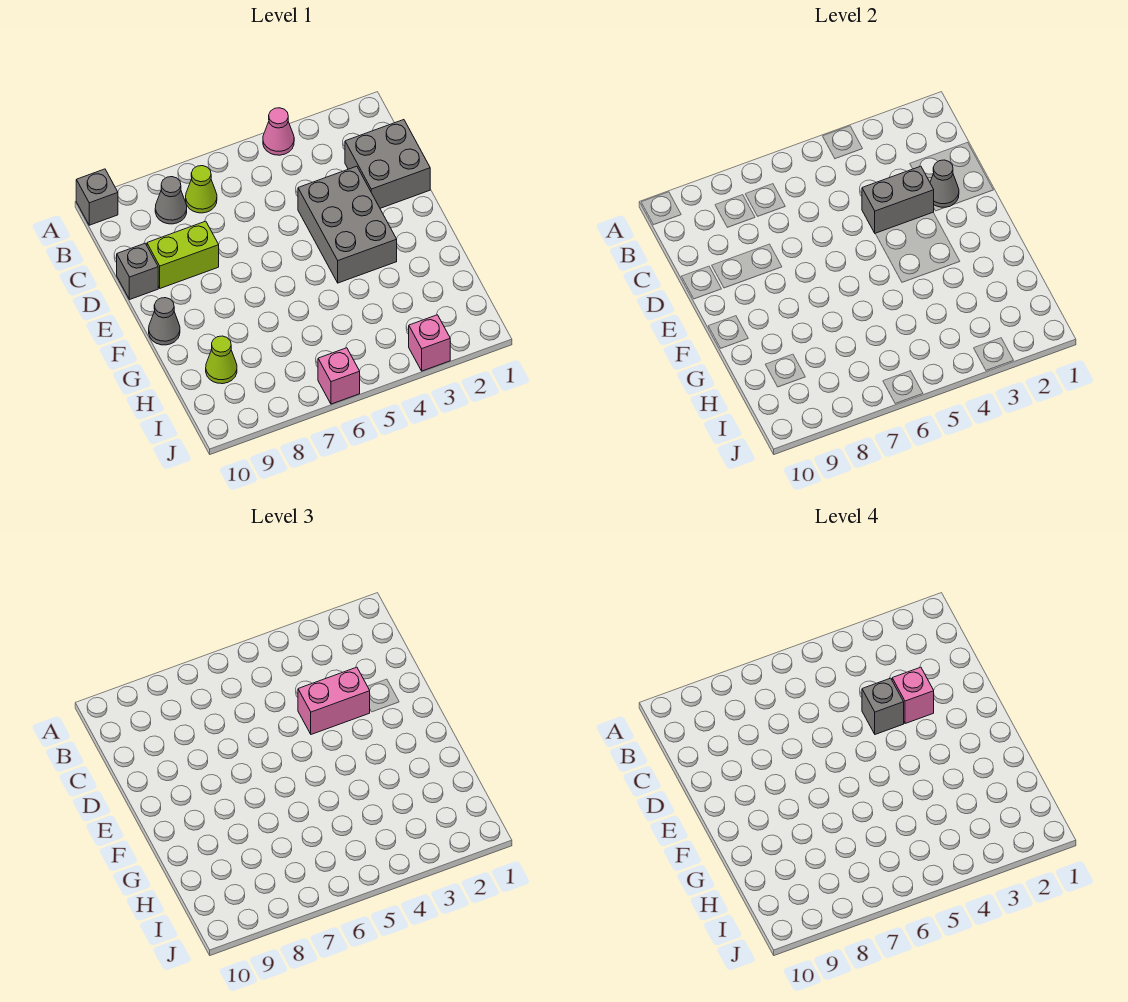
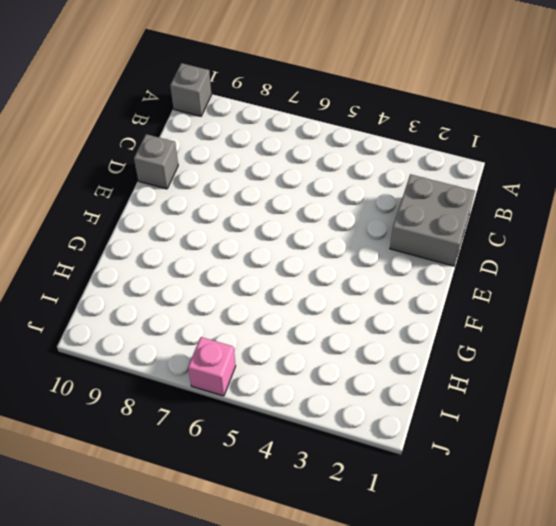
none -> pink cone A4 level 1
none -> lime cone B7 level 1
none -> grey cone B8 level 1

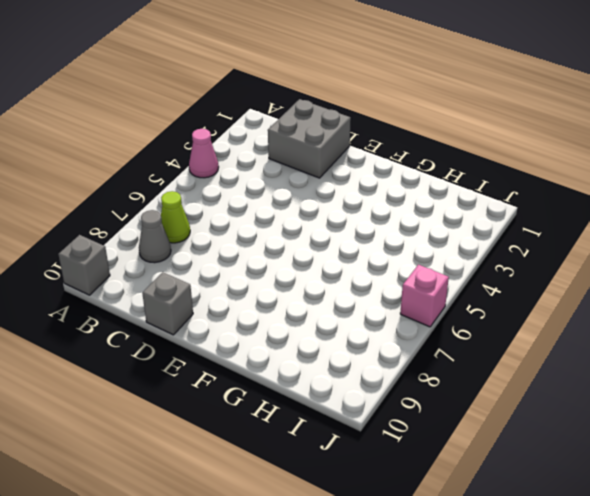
none -> grey brick D3:F4 level 1
none -> lime brick D8:D9 level 1
none -> grey cone F10 level 1

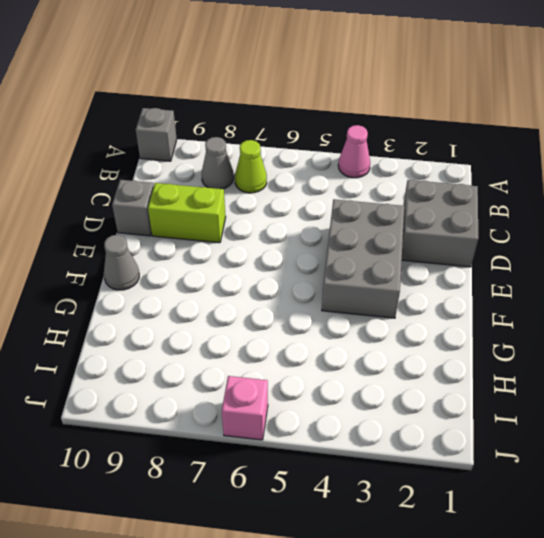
none -> lime cone H9 level 1
none -> pink brick J3 level 1
none -> grey cone D2 level 2

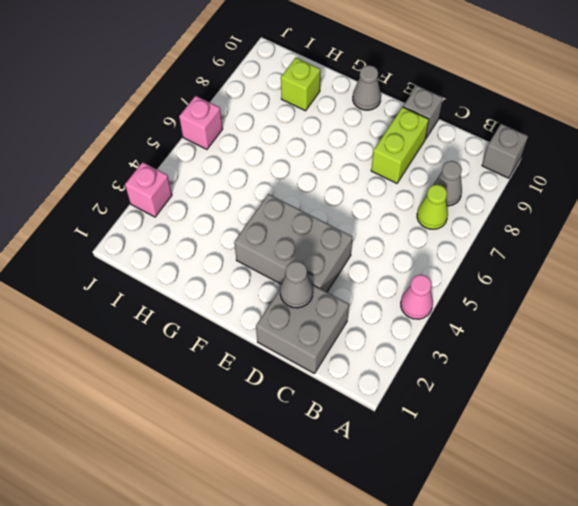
lime brick H9 level 1 -> lime cone H9 level 1
none -> grey brick D3:D4 level 2
none -> pink brick D3:D4 level 3
none -> pink brick D3 level 4

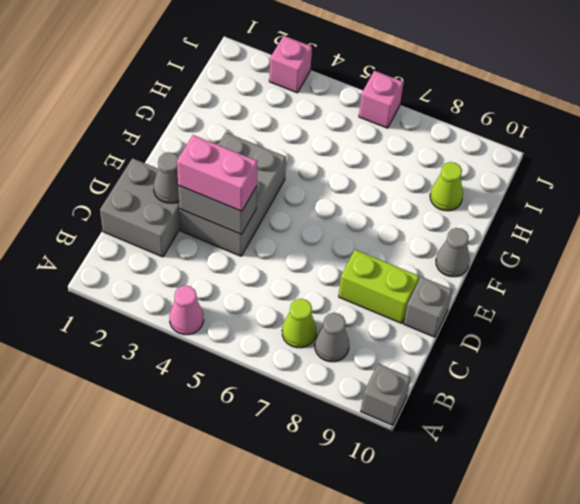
none -> pink brick D3 level 4
none -> grey brick D4 level 4

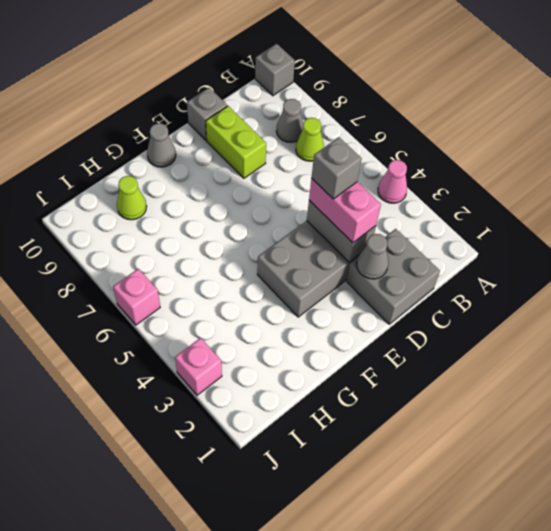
none -> pink brick D3 level 4

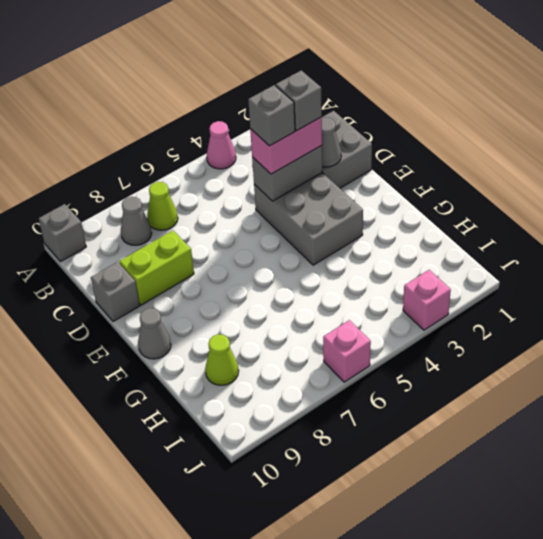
grey brick D3 level 4 -> pink brick D3 level 4

